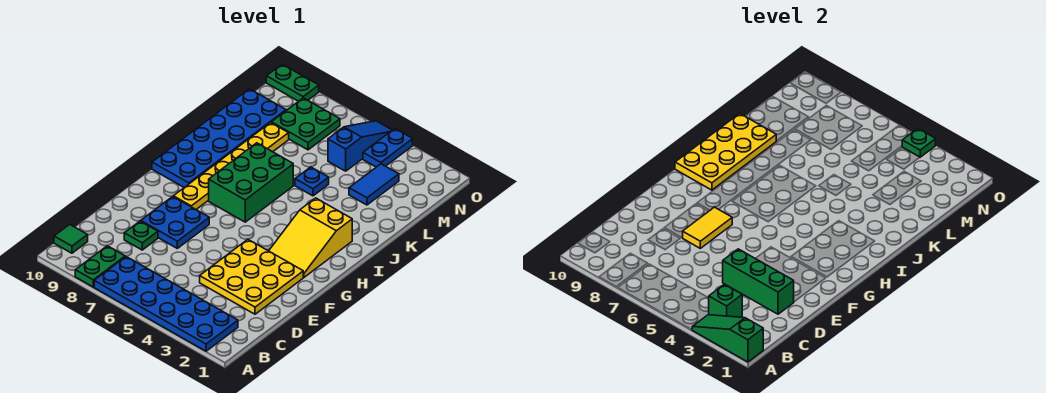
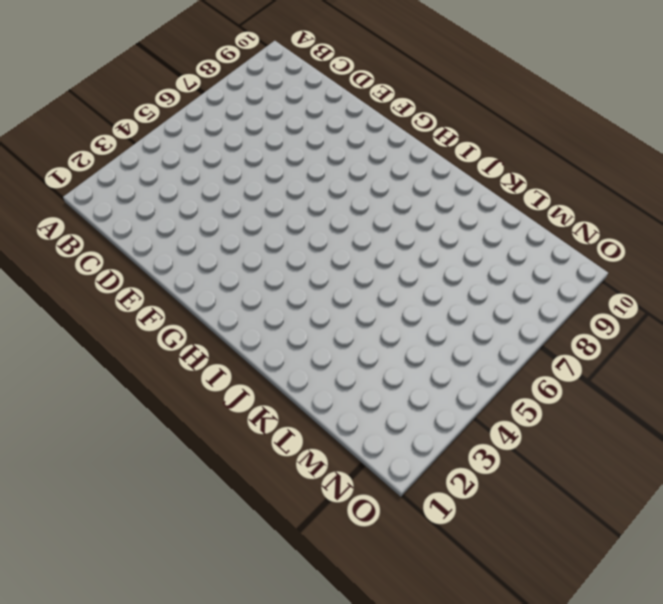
none -> blue plate A2:B7 level 1
none -> green plate A8:B8 level 1
none -> green tile B10 level 1

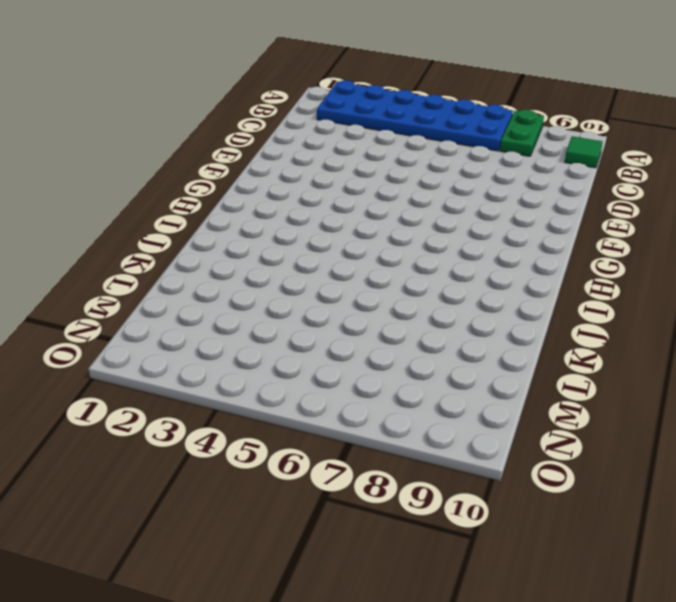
none -> yellow plate D2:F4 level 1
none -> green plate D8 level 1
none -> blue plate E7:F8 level 1

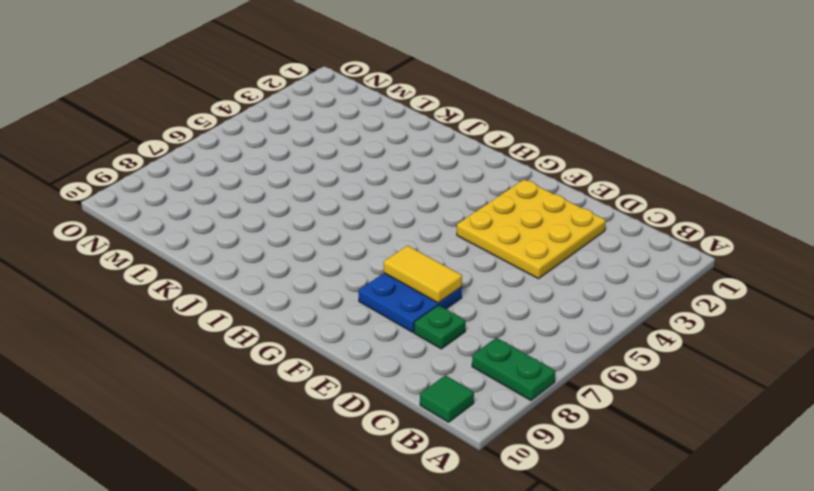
none -> blue plate A2:B7 level 1
none -> yellow slope G2:I3 level 1 top I
none -> yellow plate G8:L8 level 1

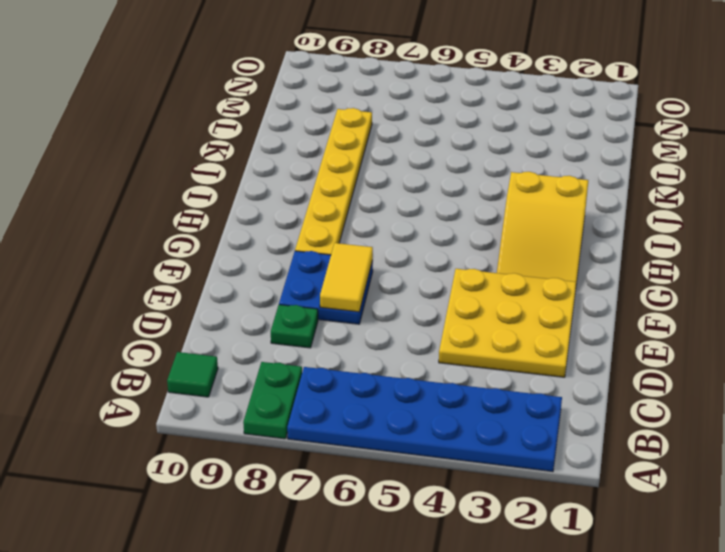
none -> green brick H6:J7 level 1
none -> blue plate H9:M10 level 1
none -> blue plate K5 level 1

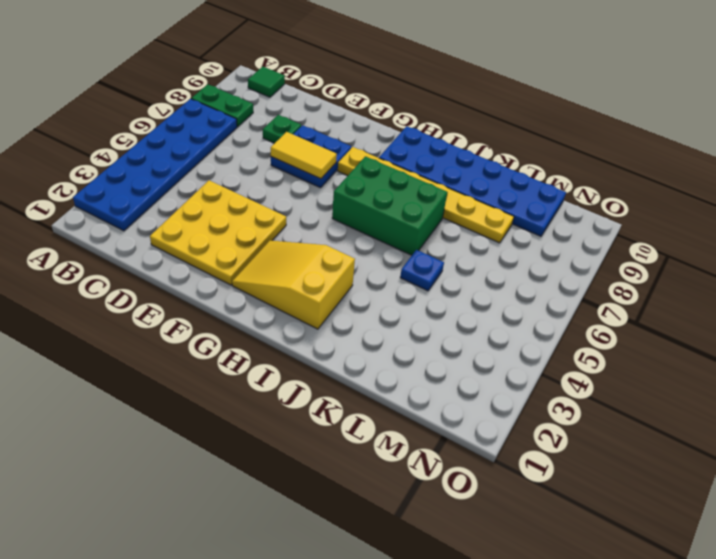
none -> blue tile L3:M3 level 1
none -> blue slope M5:O5 level 1 top M
none -> green plate M7:N8 level 1

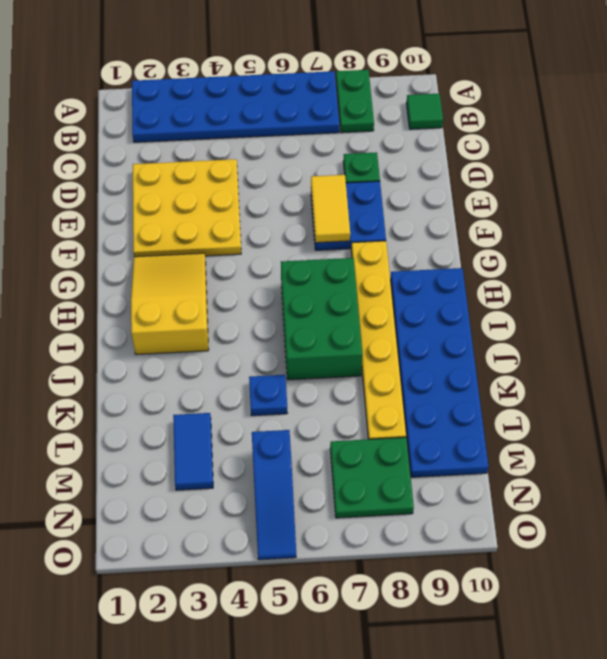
none -> blue plate N4:O4 level 1
none -> green plate O9:O10 level 1
none -> green slope A1:A3 level 2 top 1

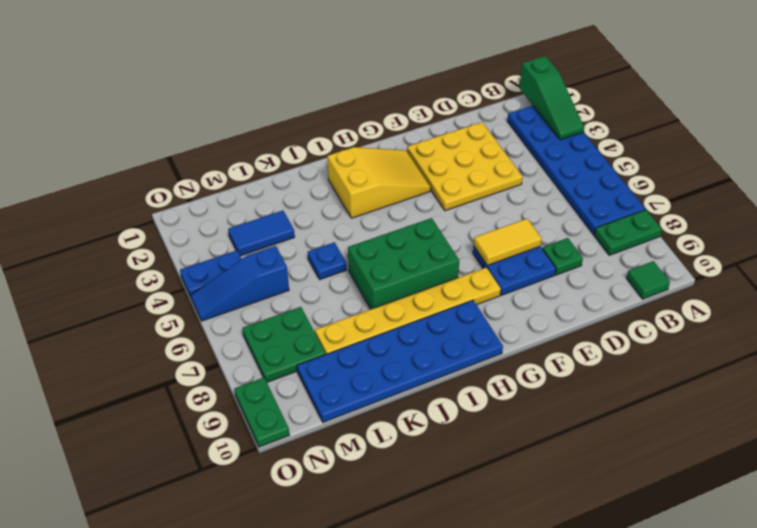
none -> green brick B3 level 2
none -> green brick D2:D4 level 2
none -> yellow plate H9:K10 level 2

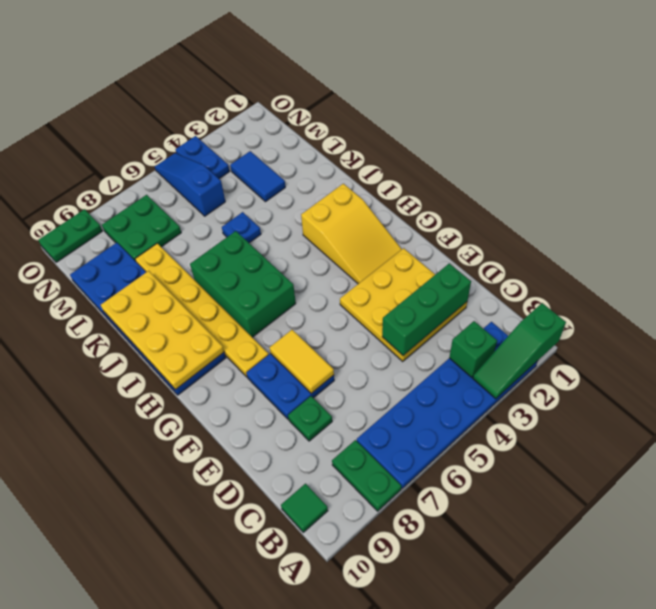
none -> green plate O4 level 2

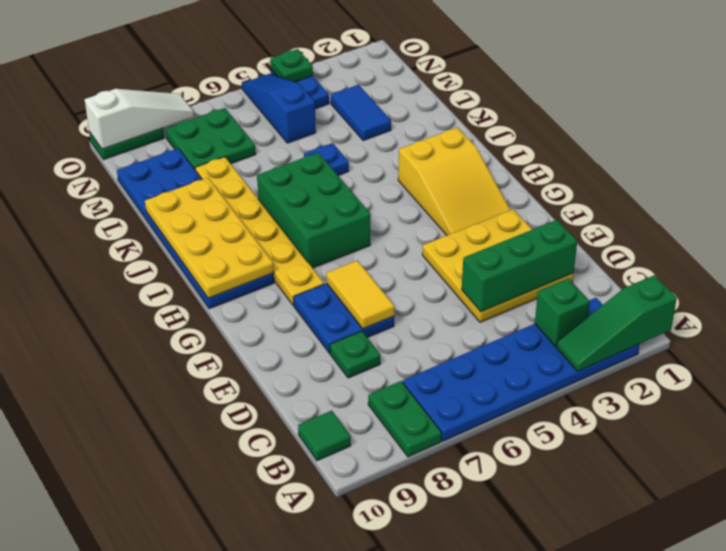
white slope O8:O10 level 2 top 10 -> none

